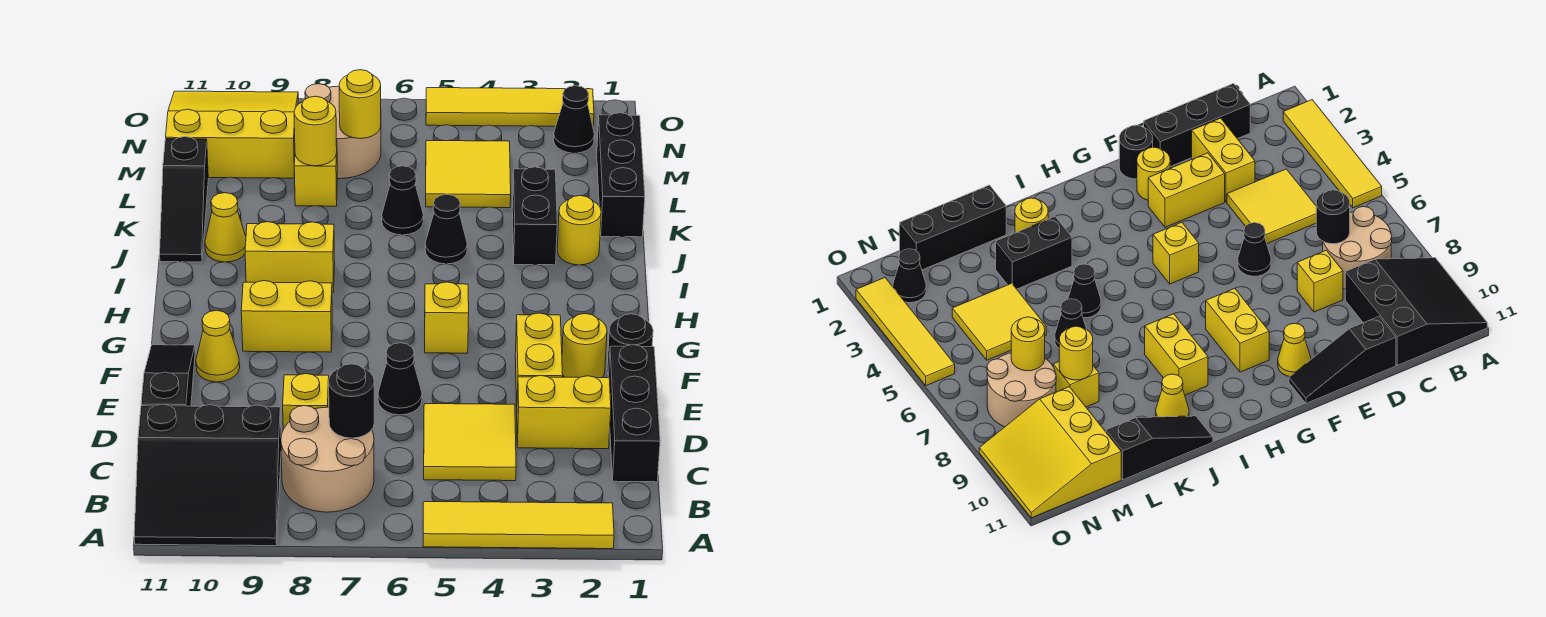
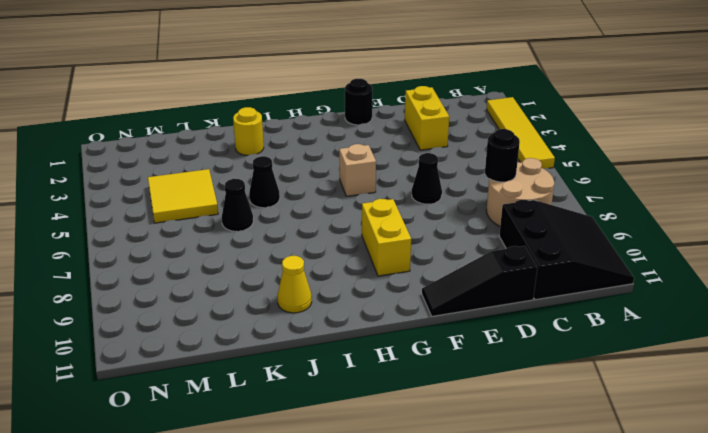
tan brick G5 level 1 -> yellow brick G5 level 1
none -> black brick C1:E1 level 1
none -> yellow tile C4:D5 level 1
none -> yellow brick D8 level 1
none -> yellow brick E3:F3 level 1

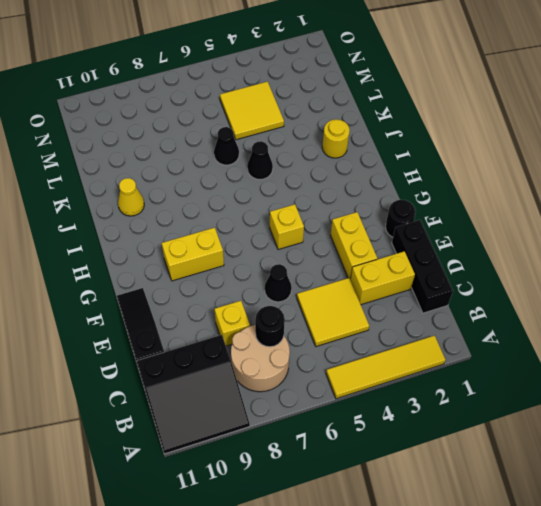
none -> yellow round brick F2 level 1
none -> yellow cone F10 level 1
none -> yellow brick I8:I9 level 1
none -> black brick J3:K3 level 1

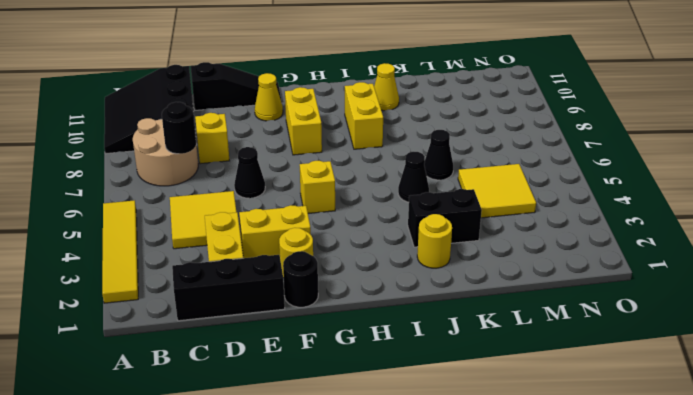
none -> black slope J11:L11 level 1 top L
none -> black brick K1:M1 level 1
none -> yellow brick L8 level 1
none -> tan round brick M7:N8 level 1

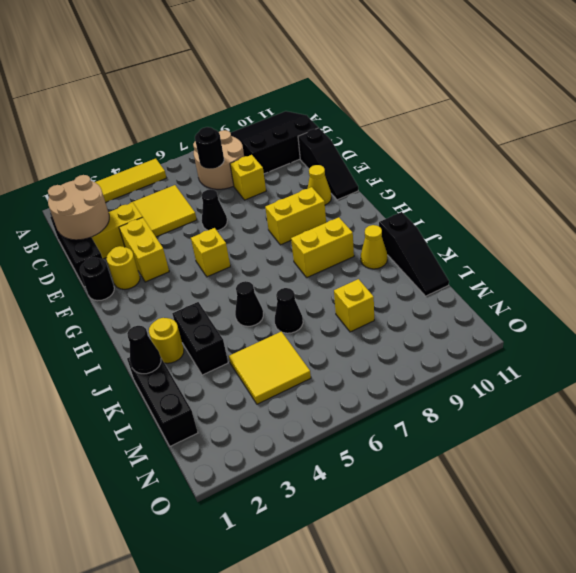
tan round brick C1:D2 level 2 -> tan round brick M7:N8 level 1
black slope J11:L11 level 1 top J -> black slope J11:L11 level 1 top L
black cone K1 level 2 -> black cone N2 level 1
none -> yellow slope M9:O11 level 1 top M
none -> yellow tile O2:O5 level 1
none -> yellow round brick L8 level 2
none -> yellow round brick M7 level 2

